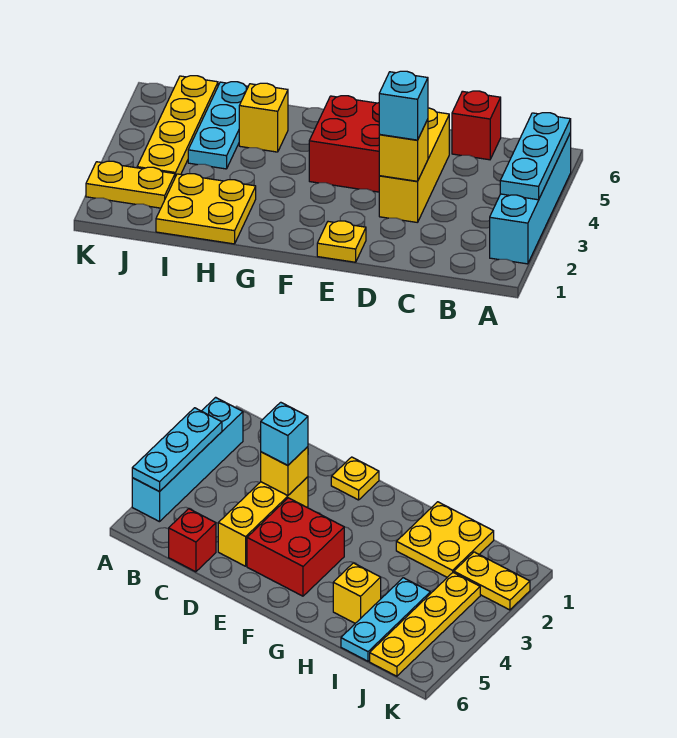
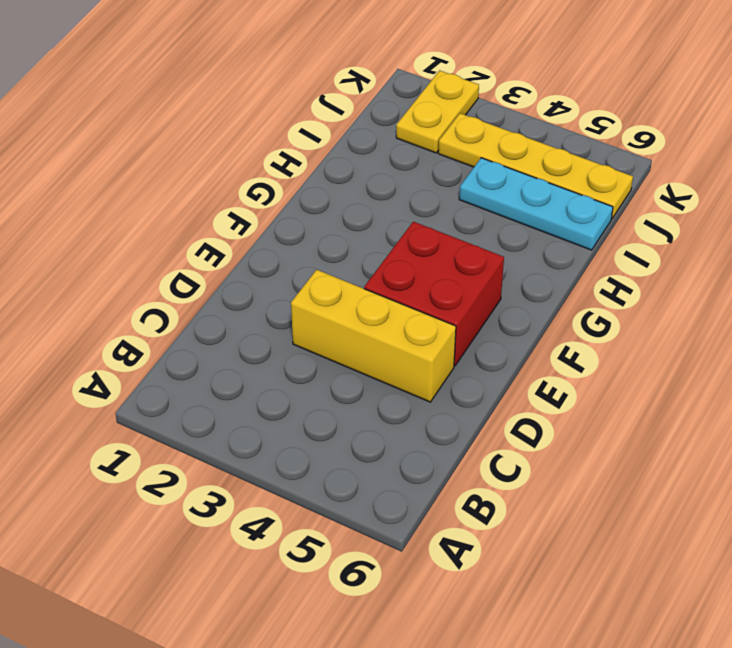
none -> cyan brick A2:A5 level 1
none -> red brick C6 level 1
none -> yellow plate E1 level 1

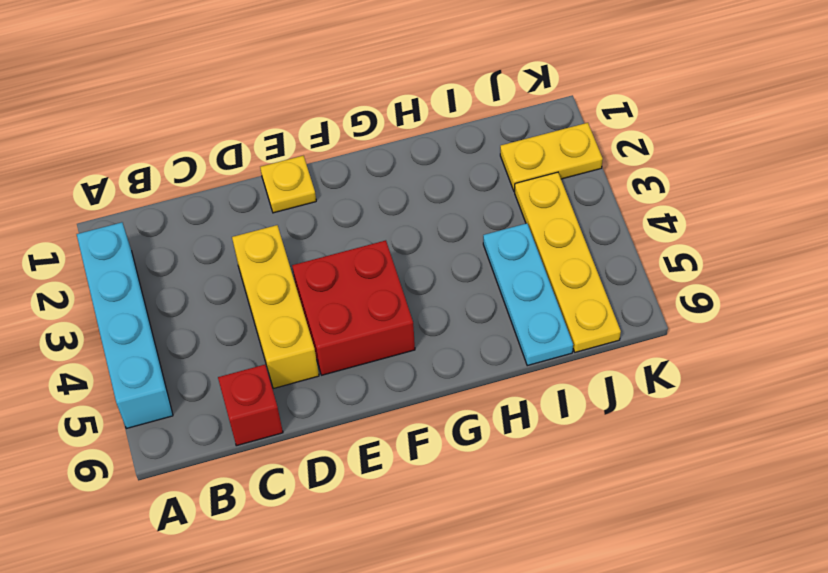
none -> yellow plate H1:I2 level 1
none -> yellow brick H5 level 1
none -> cyan plate A3:A5 level 2

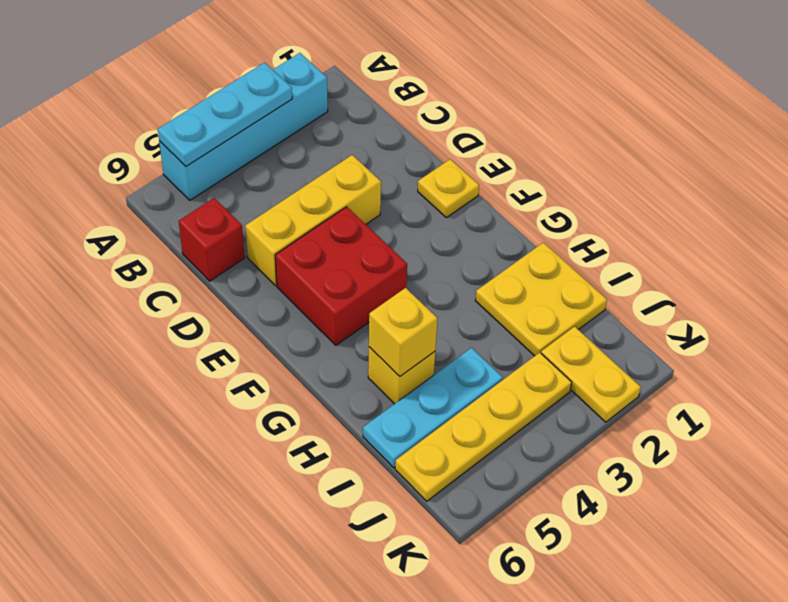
yellow brick H5 level 2 -> yellow brick D3 level 2
none -> cyan brick D3 level 3

